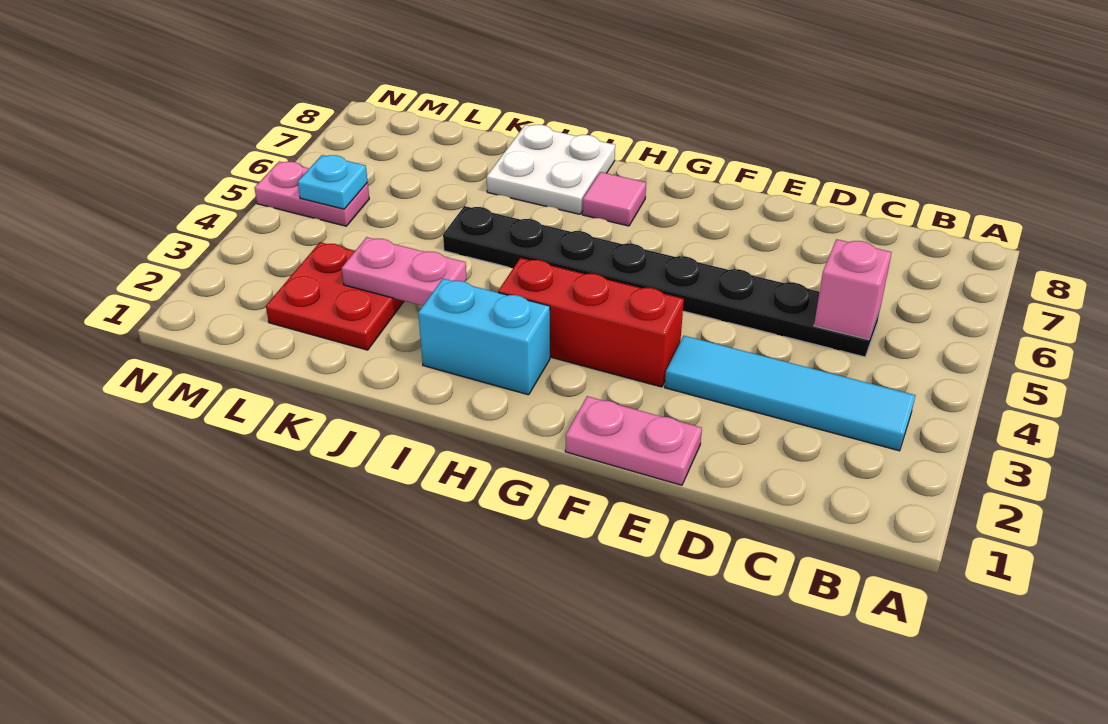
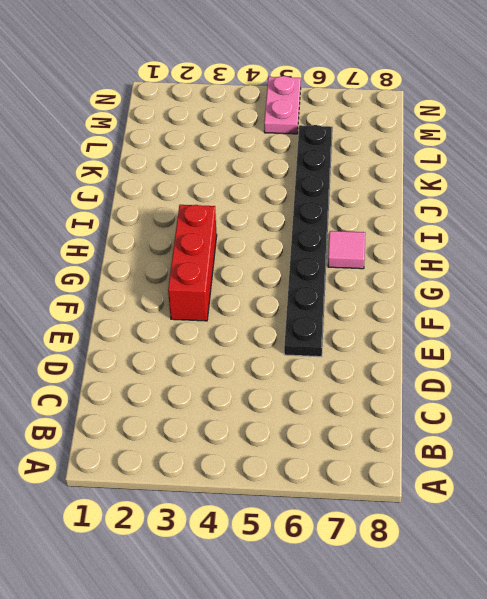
black plate E6:L6 level 1 -> black plate C5:J5 level 1
none -> cyan tile B3:E3 level 1
none -> pink plate E1:F1 level 1
none -> cyan brick H2:I2 level 1

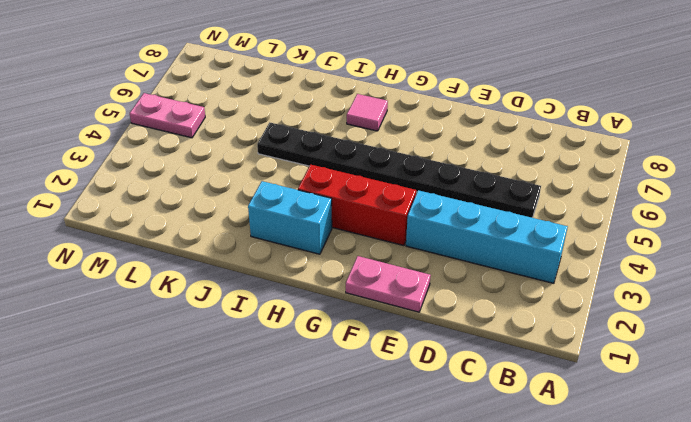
cyan brick B3:E3 level 1 -> cyan tile B3:E3 level 1
none -> white plate I7:J8 level 1
none -> red plate K2:L3 level 1
none -> pink brick C5 level 2

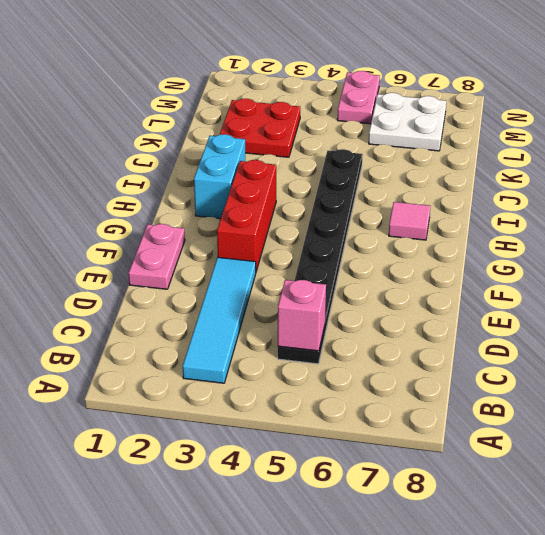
white plate L6:M7 level 1 -> white plate I7:J8 level 1
none -> pink plate J3:K3 level 2
none -> cyan plate M5 level 2

